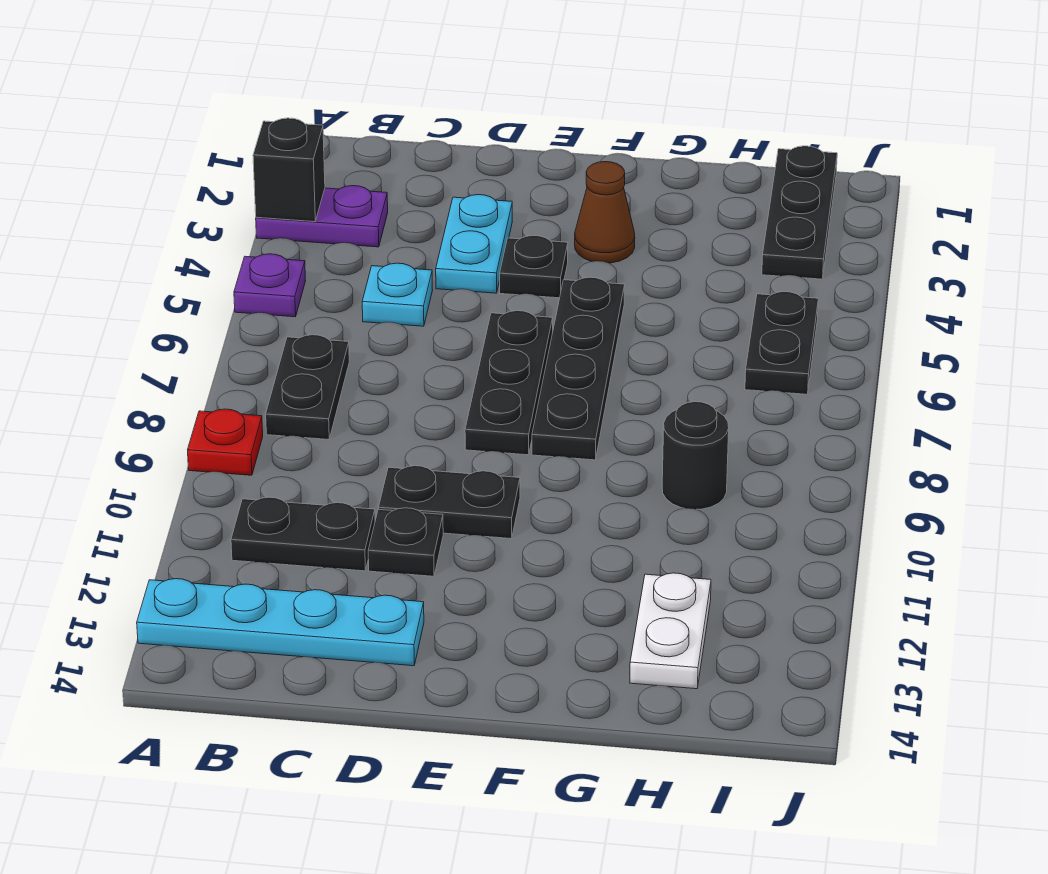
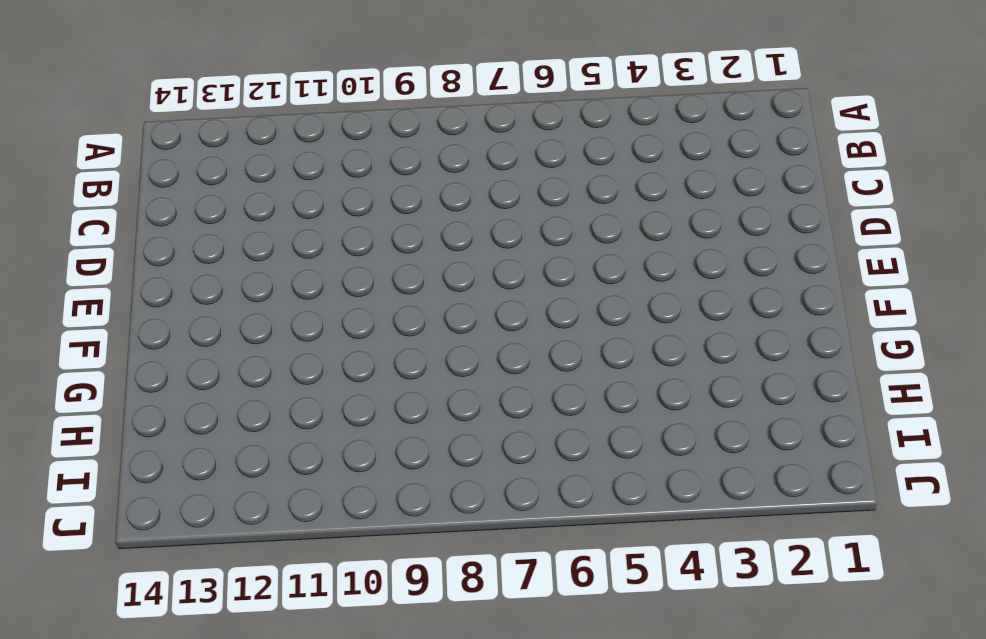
none -> purple plate A3:B3 level 1
none -> purple plate A5 level 1
none -> red plate A9 level 1

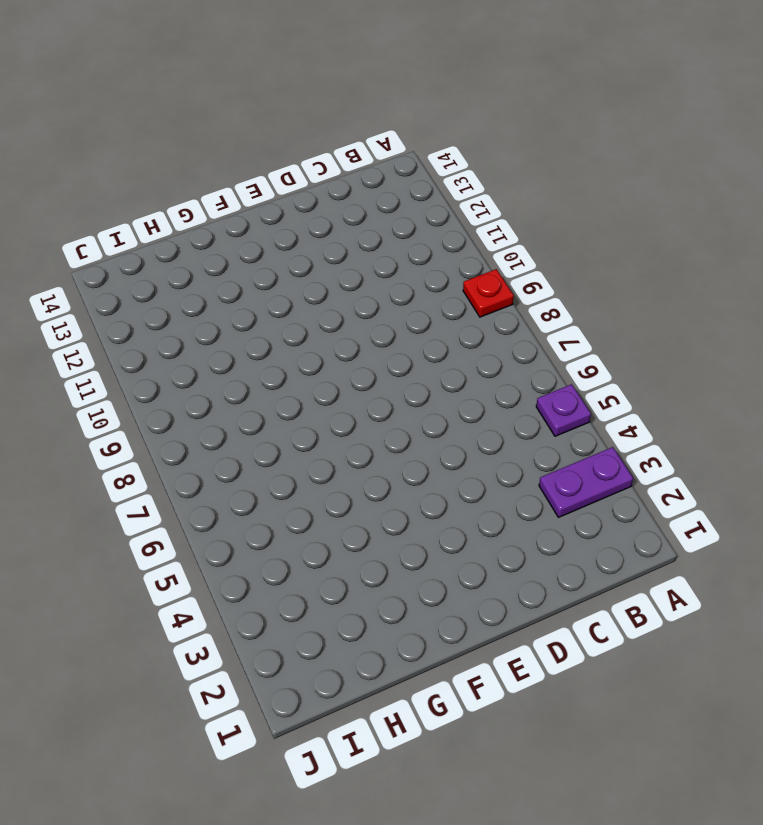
none -> cyan plate A13:D13 level 1
none -> black plate B7:B8 level 1
none -> black plate B11:C11 level 1

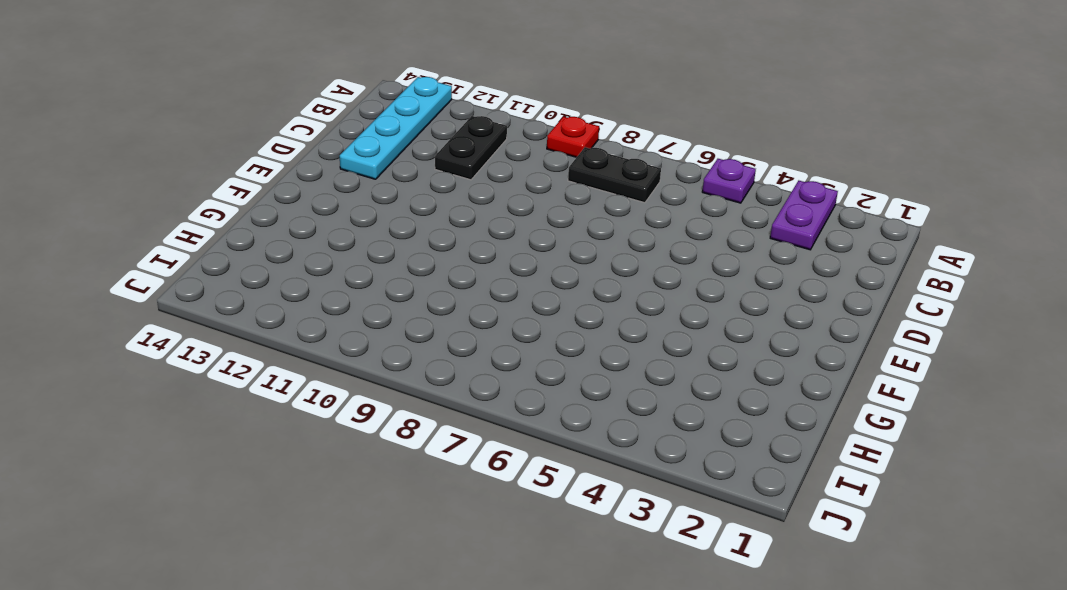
none -> cyan plate C5 level 1
none -> cyan plate D3:D4 level 1
none -> black plate D10:E10 level 1

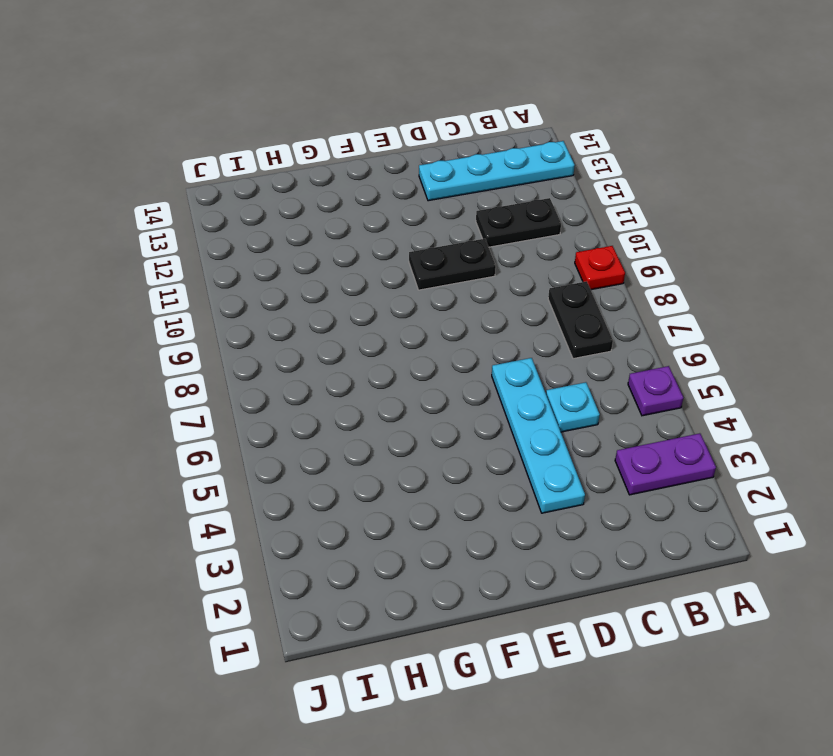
cyan plate D3:D6 level 1 -> cyan plate D3:D4 level 1
none -> black plate D11 level 1
none -> black plate E4 level 1
none -> black plate E6:E8 level 1

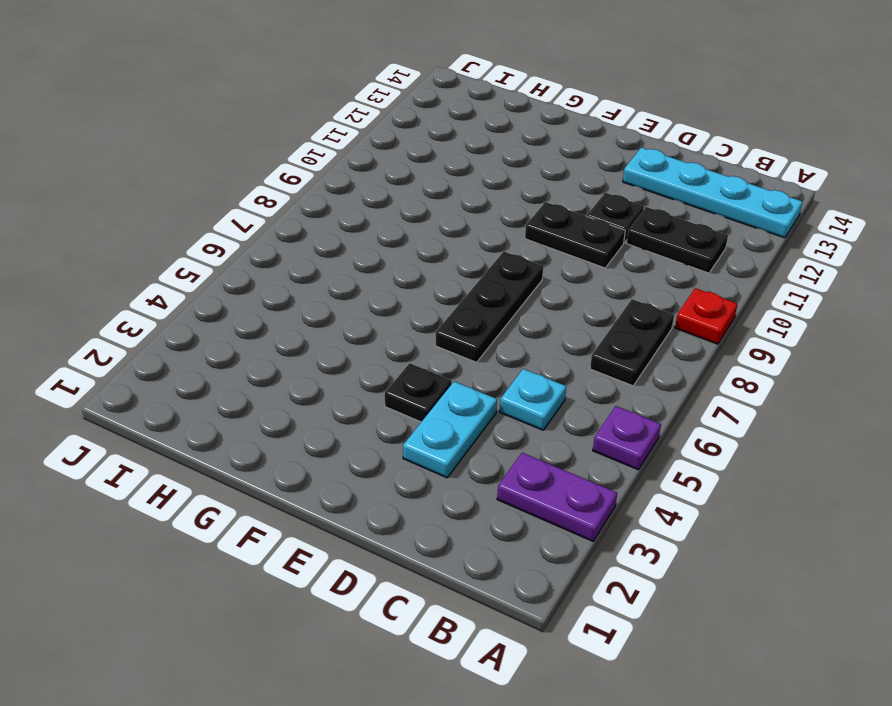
none -> brown cone F3 level 1
none -> black plate F5:F8 level 1
none -> black round brick H9 level 1

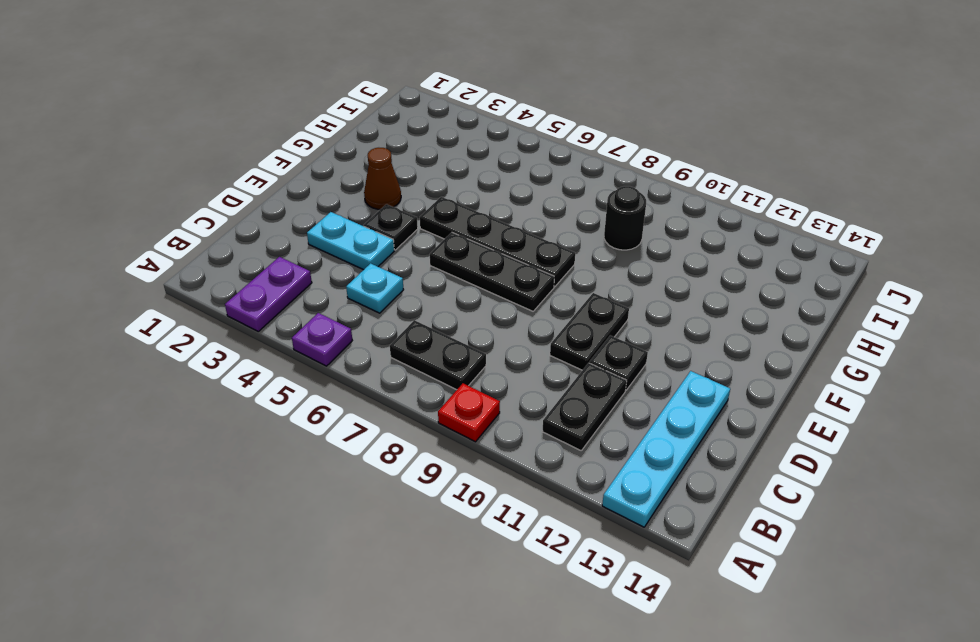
none -> white plate H12:H13 level 1
none -> black plate I1:I3 level 1
none -> black plate I5:I6 level 1

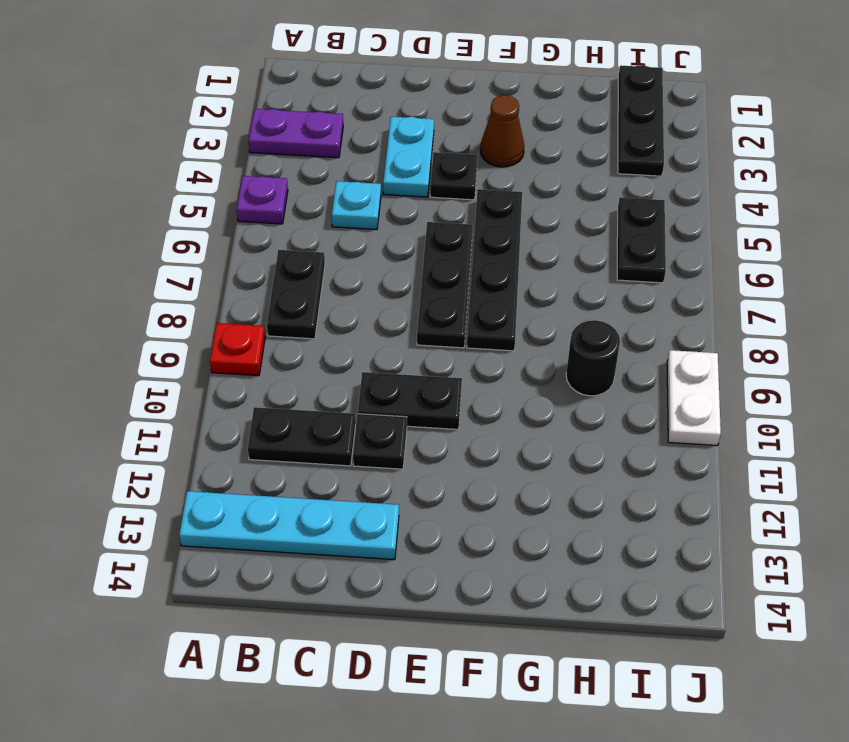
white plate J9:J10 level 1 -> white plate H12:H13 level 1
none -> black brick A3 level 2

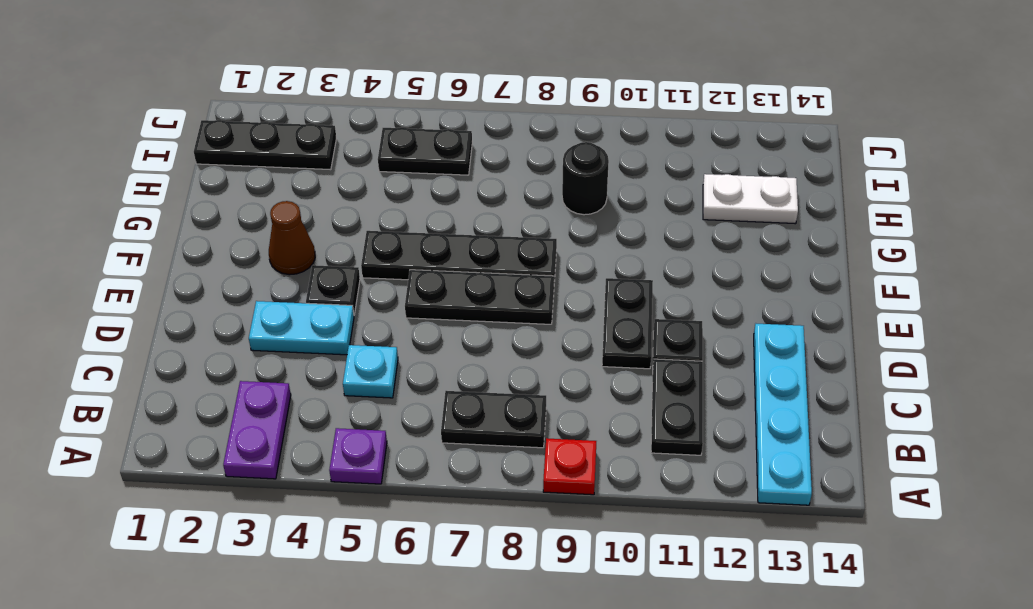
none -> black brick A3 level 2

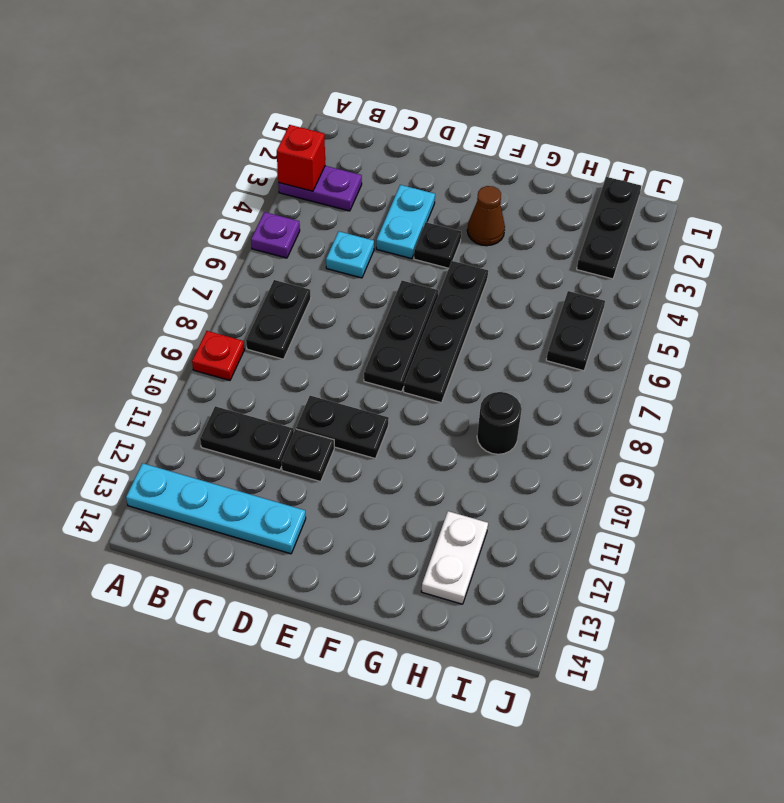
red brick A3 level 2 -> black brick A3 level 2

